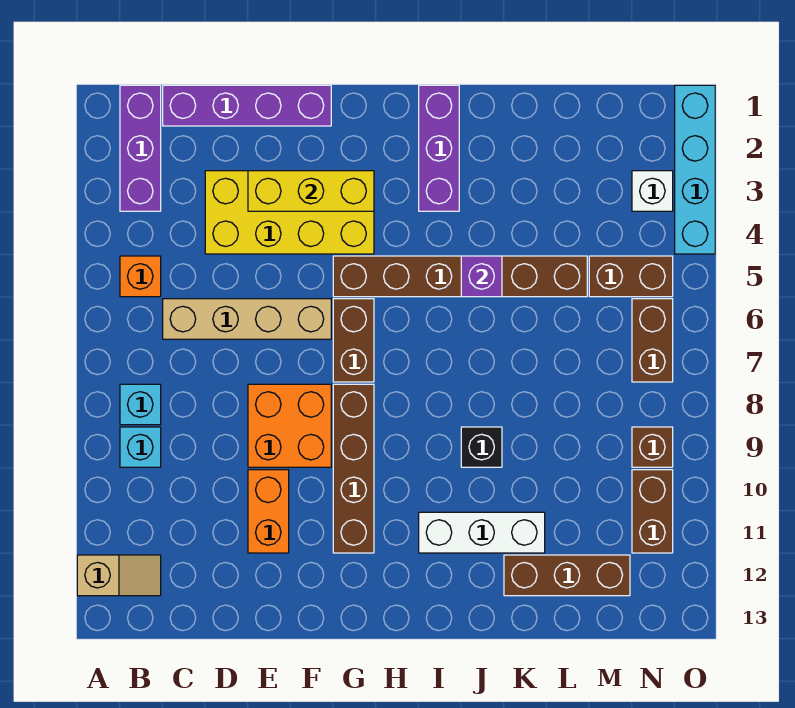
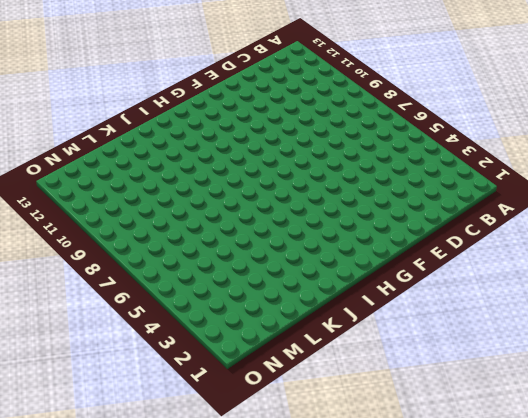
none -> tan slope A12:B12 level 1 top A
none -> purple brick B1:B3 level 1
none -> orange brick B5 level 1

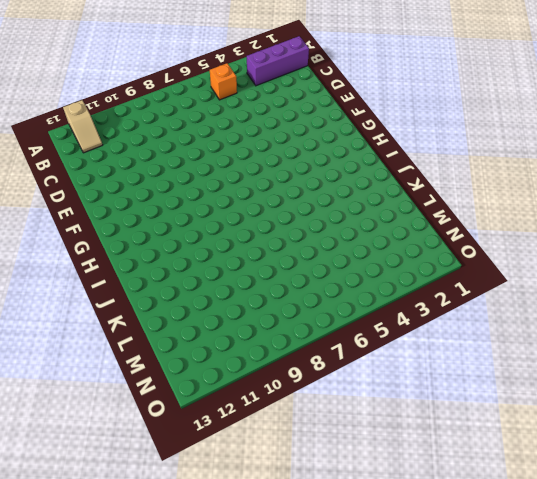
none -> cyan brick B8 level 1
none -> cyan brick B9 level 1
none -> purple brick C1:F1 level 1

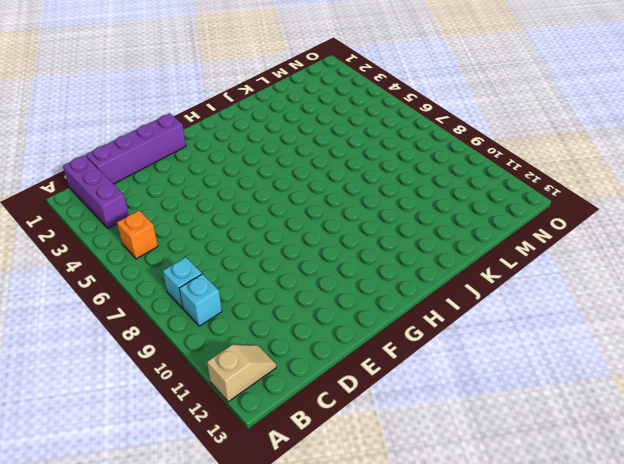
none -> tan brick C6:F6 level 1
none -> yellow brick D3:G4 level 1
none -> orange brick E8:F9 level 1

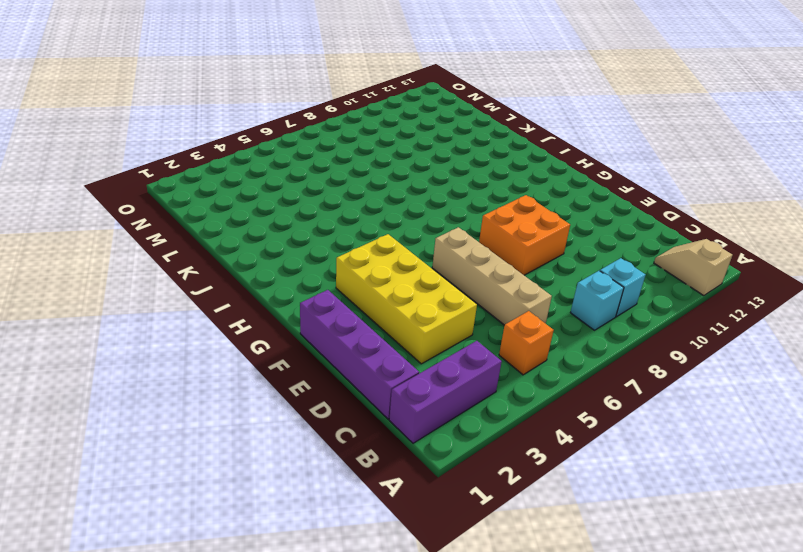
none -> orange brick E10:E11 level 1
none -> brown brick G5:L5 level 1
none -> brown brick G6:G7 level 1

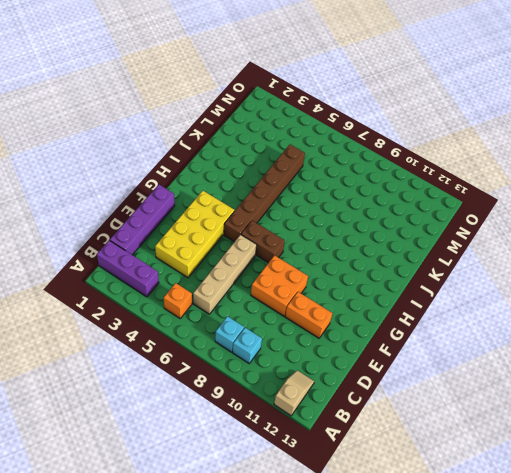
none -> brown brick G8:G11 level 1
none -> purple brick I1:I3 level 1
none -> white brick I11:K11 level 1

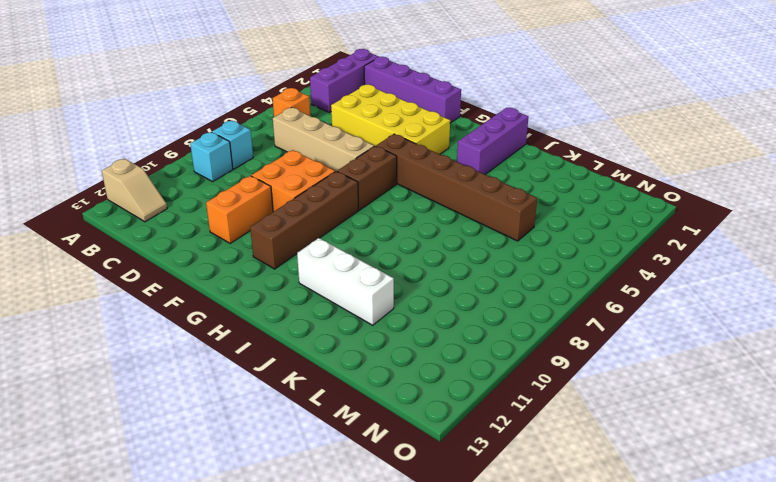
none -> black brick J9 level 1
none -> brown brick K12:M12 level 1
none -> brown brick M5:N5 level 1

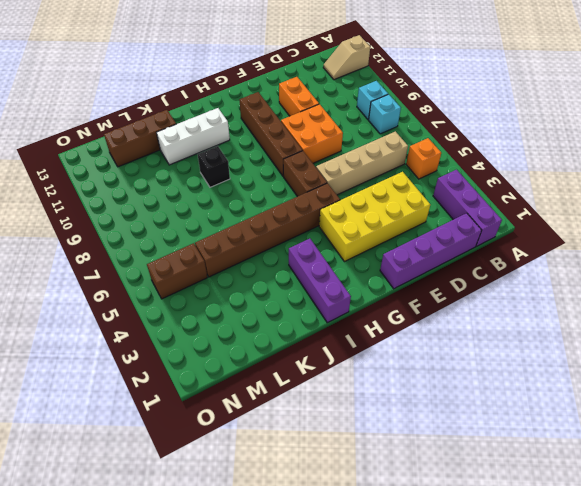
none -> white brick N3 level 1
none -> brown brick N6:N7 level 1
none -> brown brick N9 level 1

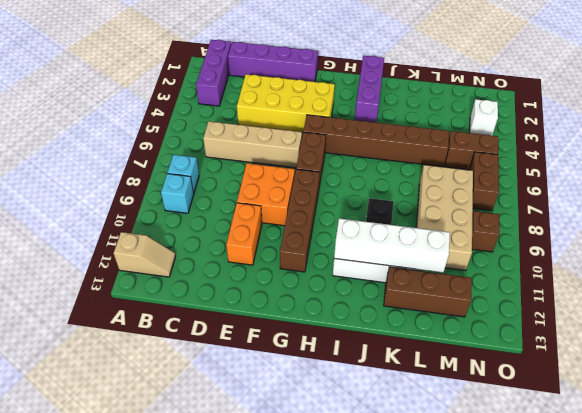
white brick I11:L11 level 2 -> none
tan brick L7:M10 level 1 -> none
none -> orange brick B5 level 1
none -> brown brick N10:N11 level 1
none -> cyan brick O1:O4 level 1

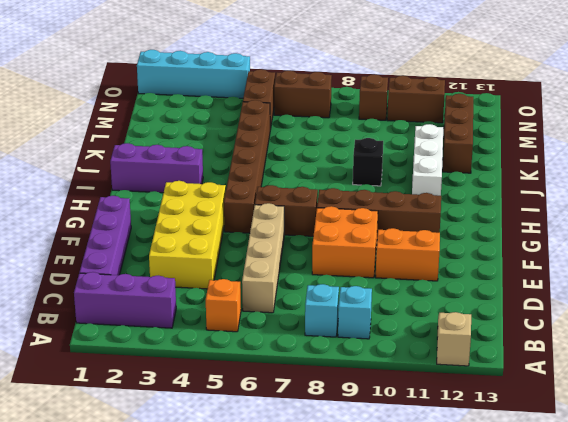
none -> white brick N3 level 1
none -> yellow brick E3:G3 level 2
none -> purple brick J5 level 2

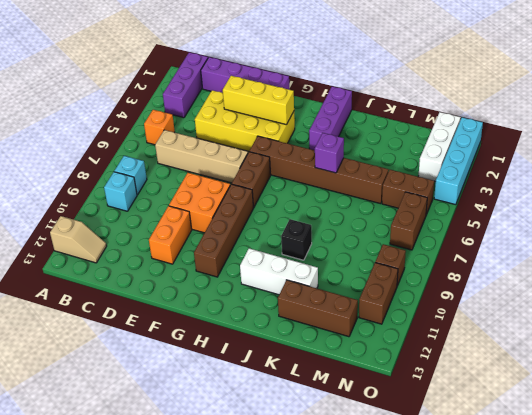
white brick N1:N3 level 1 -> white brick N3 level 1

